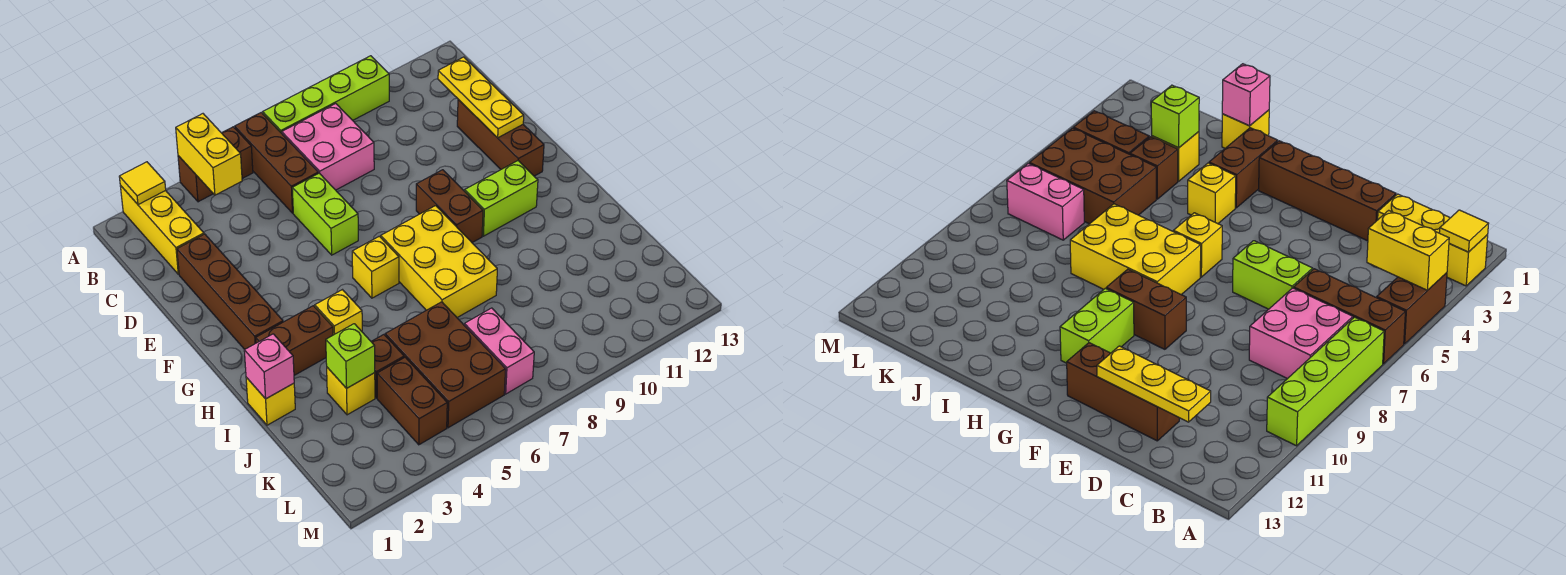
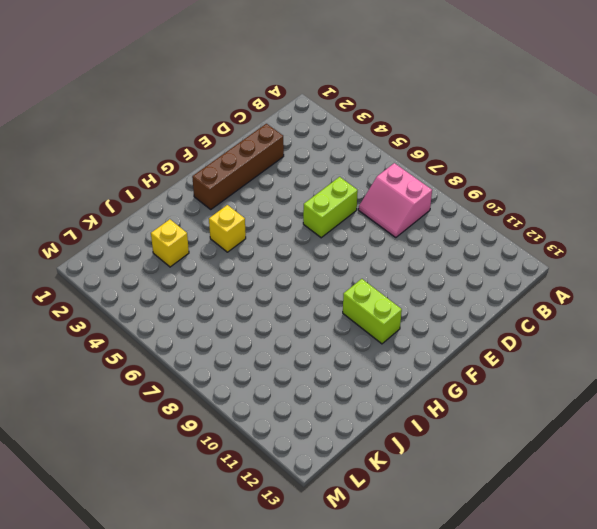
pink slope B7:C8 level 1 top B -> pink brick B7:C8 level 1
none -> yellow brick A2:C2 level 1
none -> brown brick A4:A5 level 1
none -> brown brick A6:C6 level 1

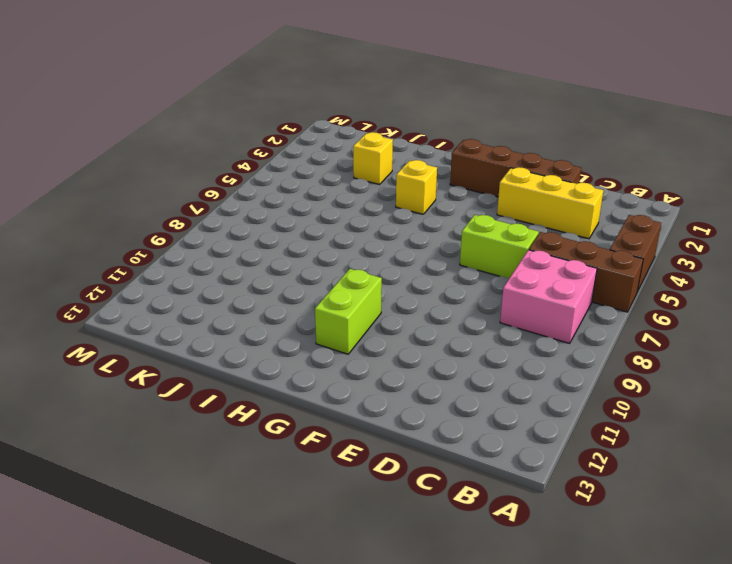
yellow brick C3:E3 level 1 -> yellow brick A2:C2 level 1
none -> lime brick A7:A10 level 1
none -> brown brick D12:F12 level 1
none -> brown brick F9:G9 level 1

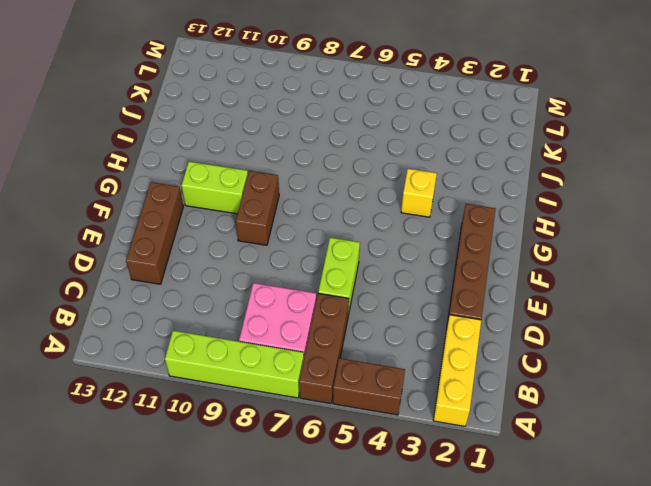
none -> yellow brick G6 level 1
none -> yellow brick G7:I8 level 1
none -> brown brick H2:H3 level 1

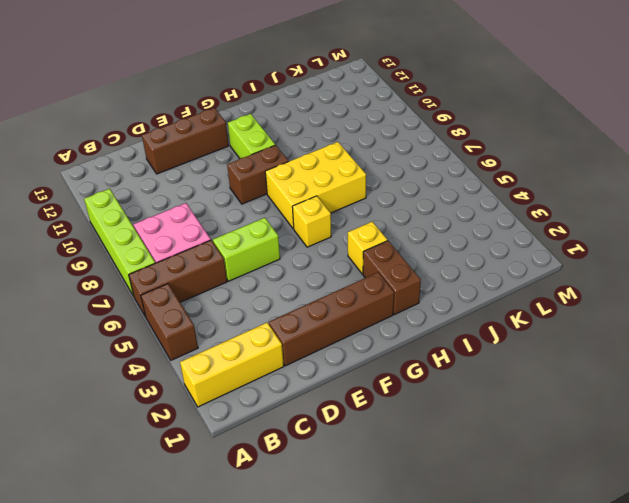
none -> yellow brick I1 level 1
none -> yellow brick J3 level 1
none -> brown brick J4 level 1

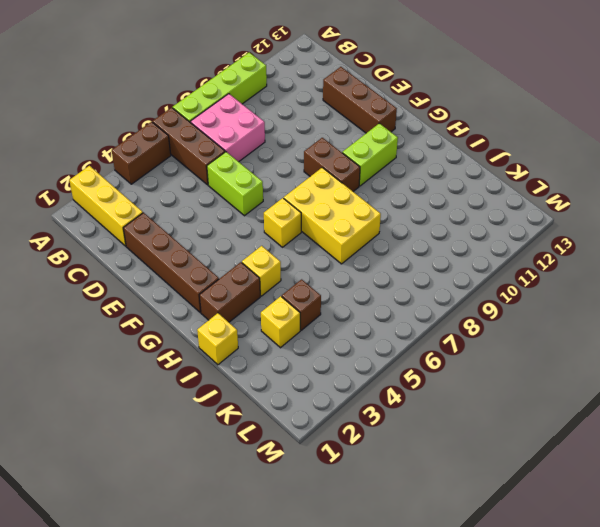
none -> brown brick J5:L6 level 1
none -> brown brick K4:L4 level 1
none -> pink brick K7:L7 level 1

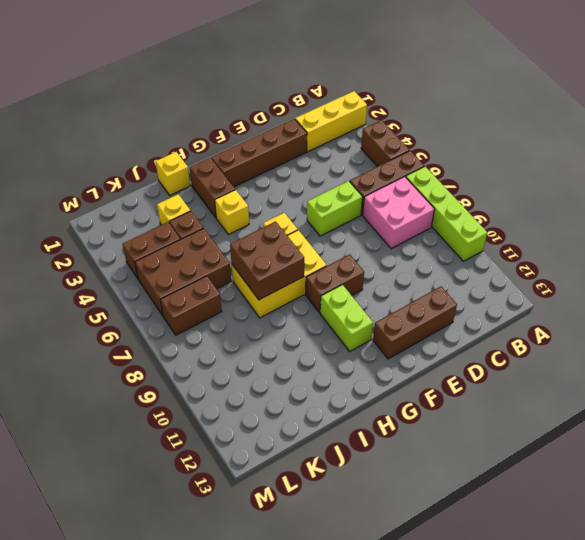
brown brick H7:I8 level 2 -> none
brown brick K7:L7 level 1 -> pink brick K7:L7 level 1
none -> yellow tile A2 level 2
none -> yellow brick A4:B4 level 2
none -> yellow plate C12:E12 level 2

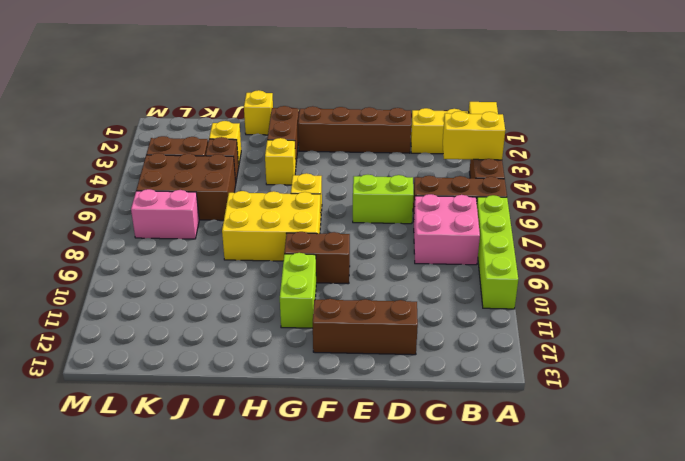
none -> yellow plate C12:E12 level 2
none -> pink brick I1 level 2
none -> lime brick J3 level 2

